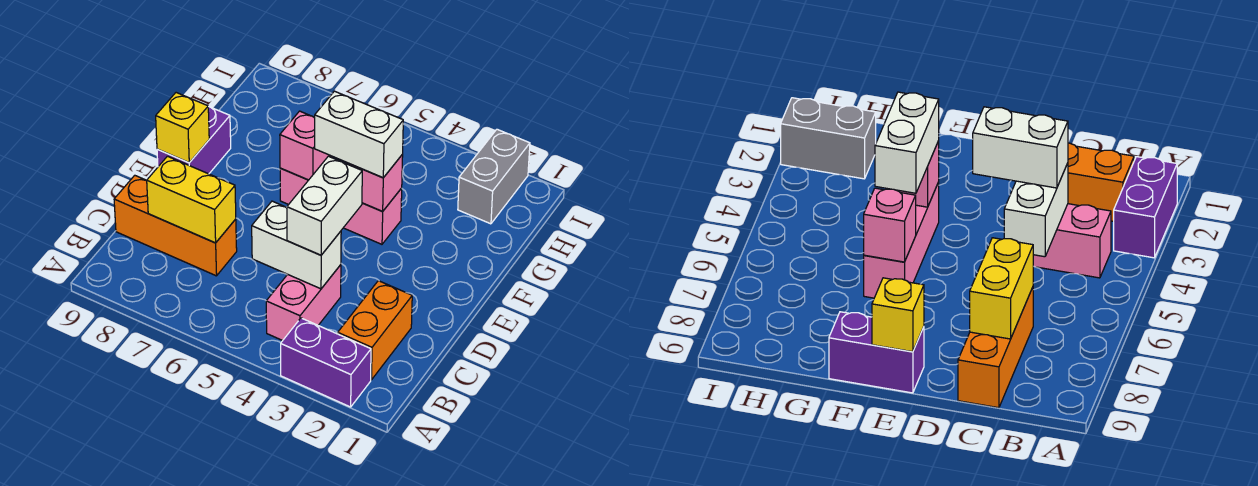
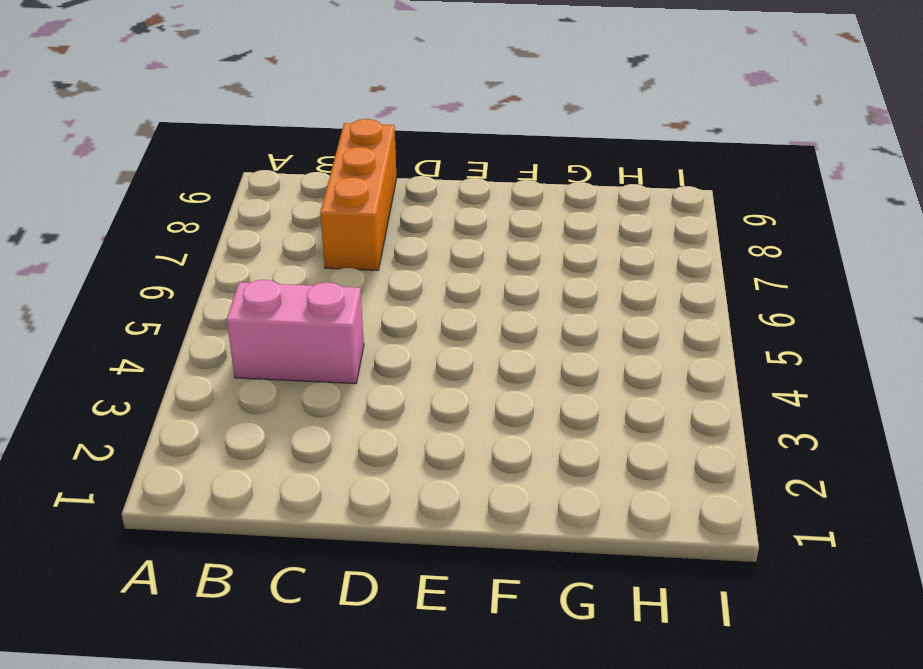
none -> purple brick A2:A3 level 1
none -> orange brick B2:C2 level 1
none -> purple brick E9:F9 level 1

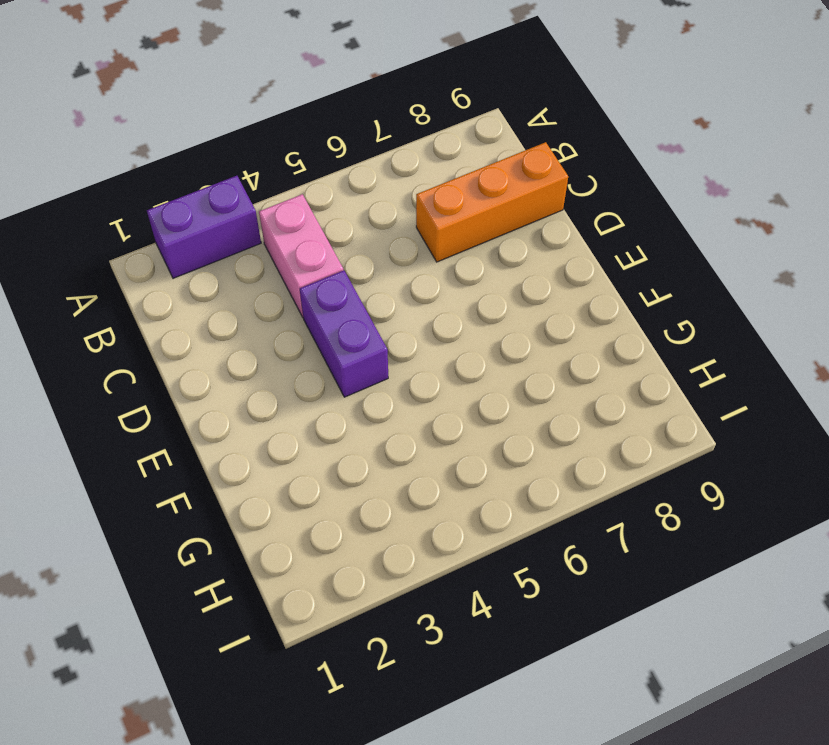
purple brick D4:E4 level 1 -> purple brick E9:F9 level 1
none -> orange brick B2:C2 level 1
none -> pink brick F4:F6 level 1
none -> grey brick H2:I2 level 1

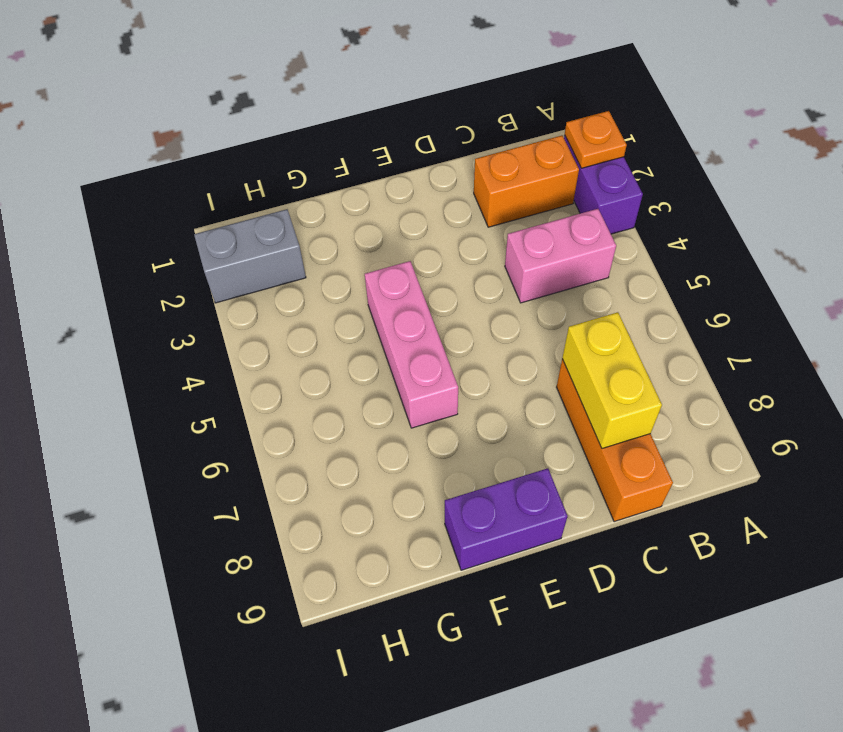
orange plate A2 level 2 -> none
none -> white brick C4:C5 level 2
none -> yellow brick E9 level 2
none -> pink brick F4 level 2

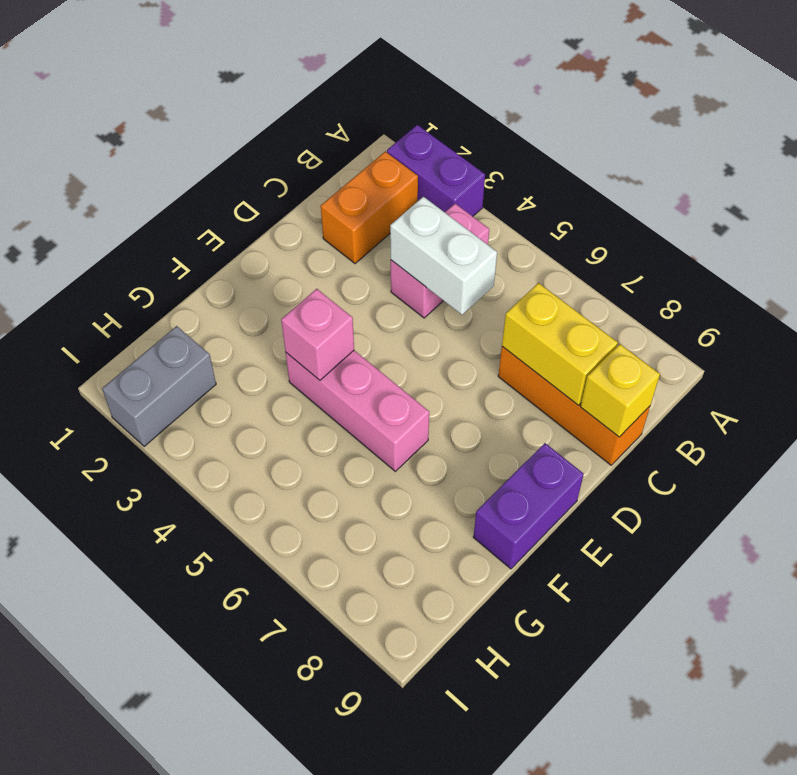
yellow brick C9 level 2 -> yellow brick E9 level 2
none -> pink brick F6 level 2
none -> white brick C4:D4 level 3
none -> white brick F4:F5 level 3

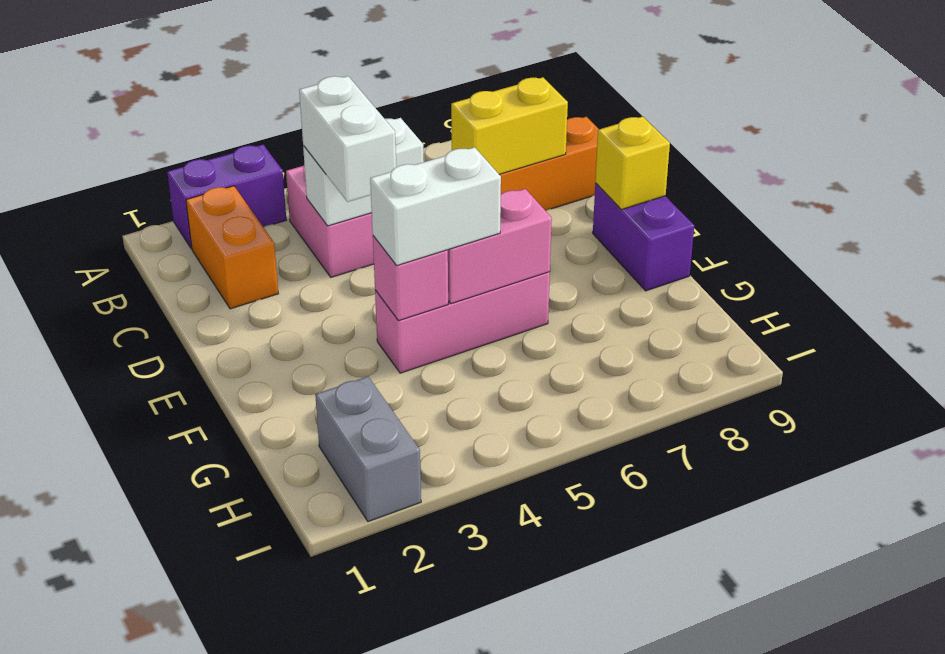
pink brick F5:F6 level 2 -> pink brick F6 level 2

